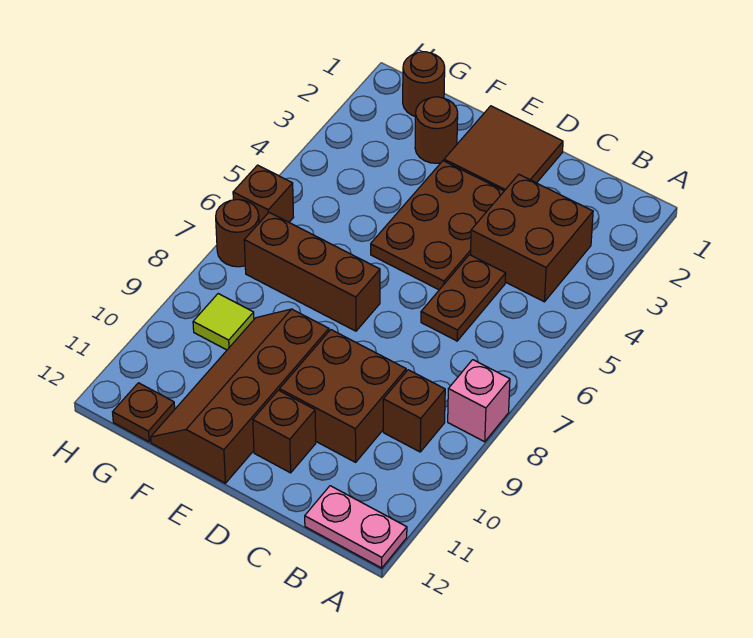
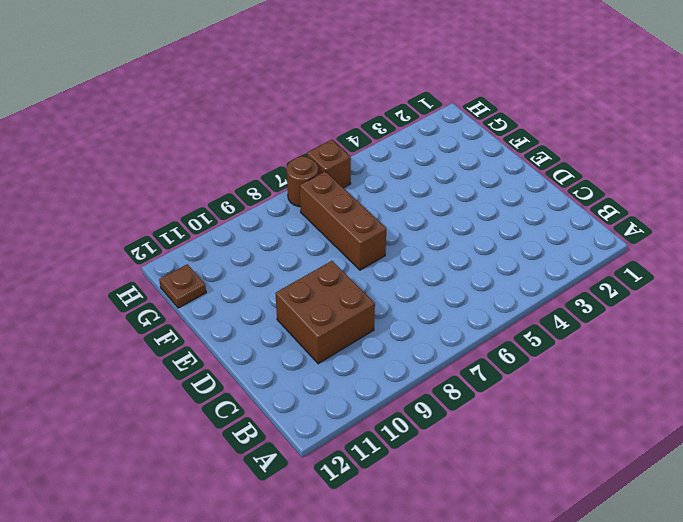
none -> pink brick A8 level 1
none -> pink plate A12:B12 level 1
none -> brown brick B3:C4 level 1

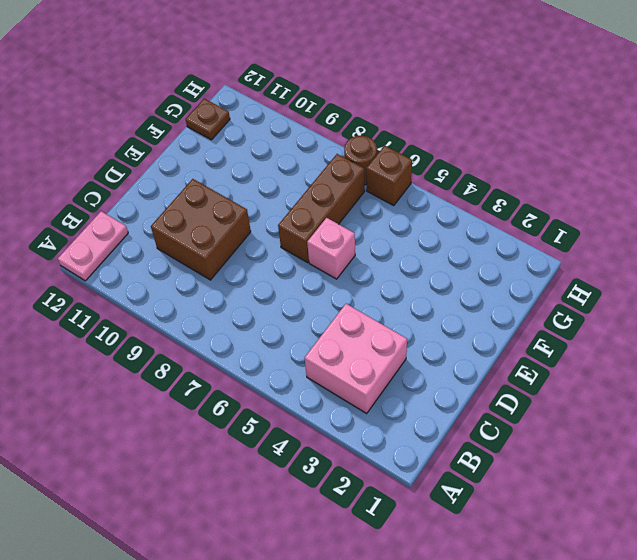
pink brick B3:C4 level 1 -> brown brick B3:C4 level 1
pink brick E6 level 1 -> pink brick A8 level 1
none -> brown brick B9 level 1
none -> brown plate C5:C6 level 1
none -> brown tile D1:E2 level 1

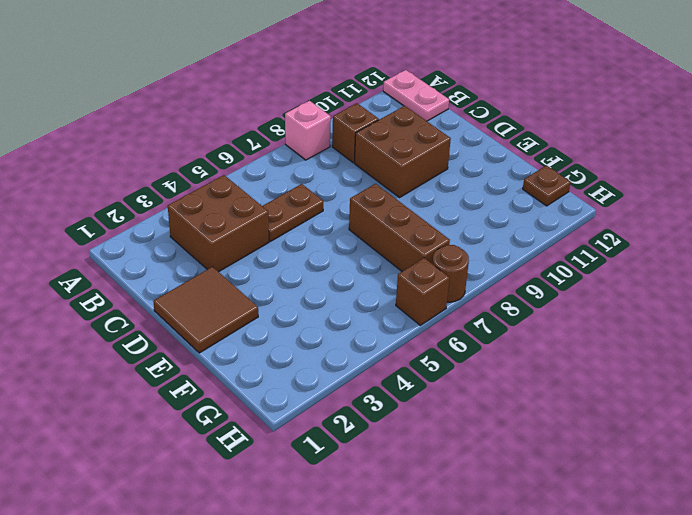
none -> brown plate D3:E5 level 1
none -> brown brick D11 level 1
none -> brown slope E9:F12 level 1 top E

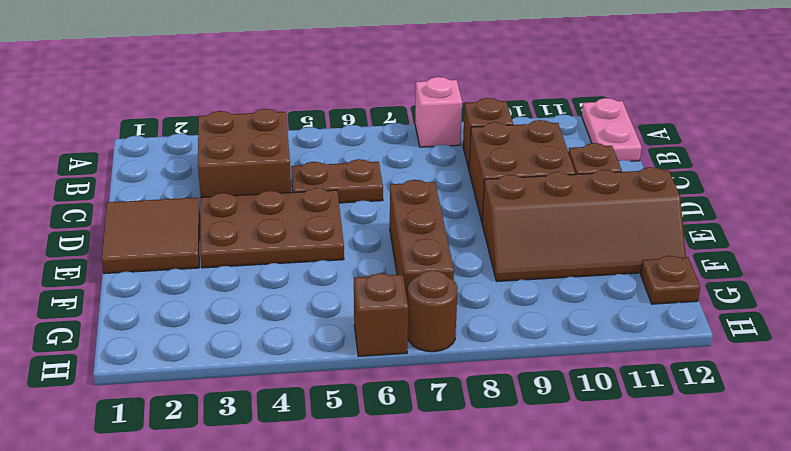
none -> brown round brick F2 level 1
none -> brown round brick G1 level 1
none -> lime tile G9 level 1

